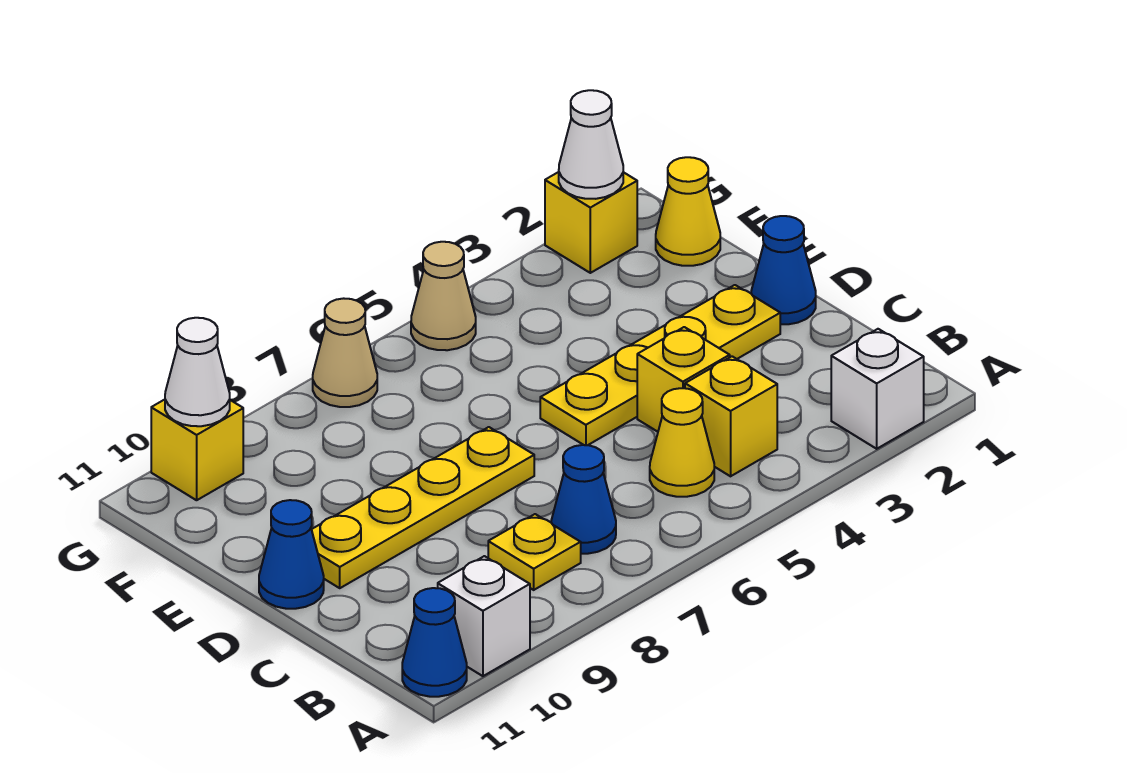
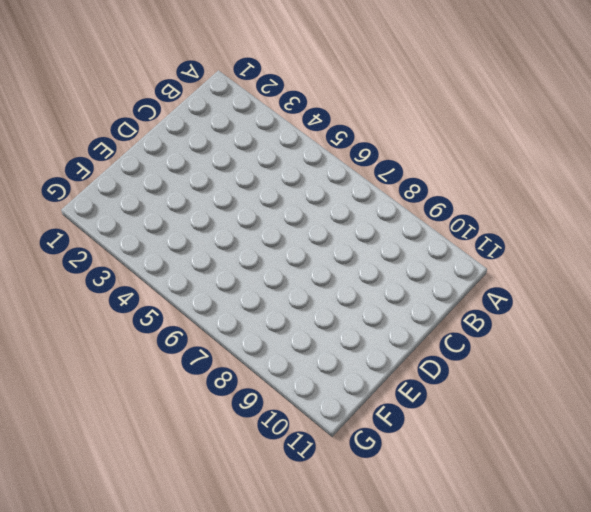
none -> white brick A2 level 1
none -> white brick A10 level 1
none -> blue cone A11 level 1

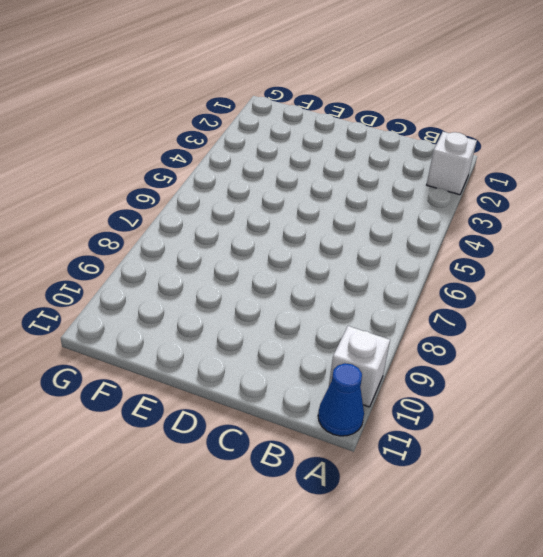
none -> yellow brick B4 level 1
none -> yellow cone B5 level 1
none -> blue cone B7 level 1

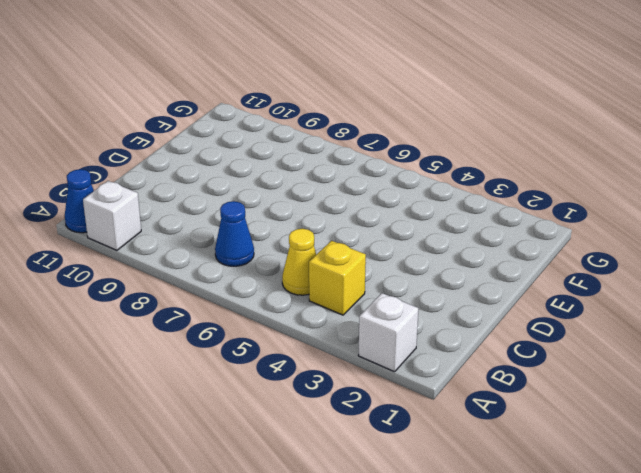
none -> yellow plate B8 level 1
none -> yellow brick C4 level 1
none -> blue cone D1 level 1

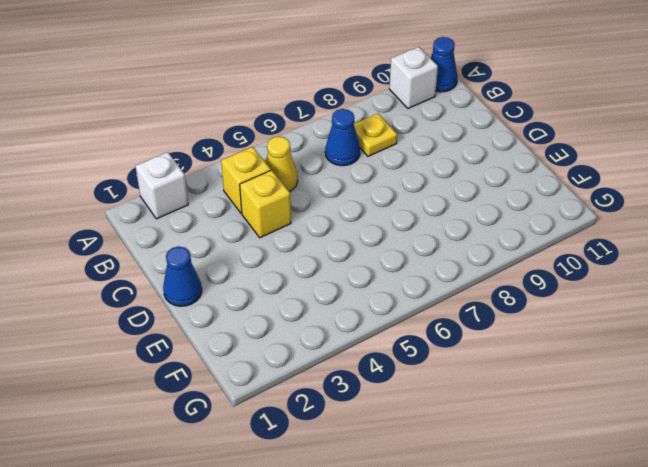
none -> yellow plate D2:D5 level 1
none -> yellow plate D7:D10 level 1
none -> blue cone D11 level 1

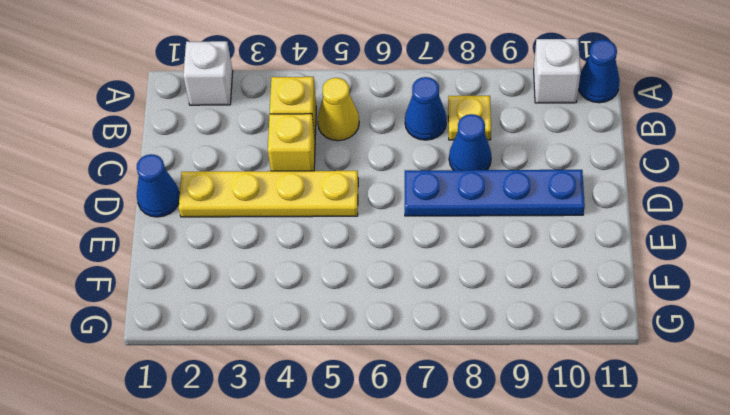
blue cone C8 level 1 -> blue cone D11 level 1
blue plate D7:D10 level 1 -> yellow plate D7:D10 level 1
none -> yellow cone F1 level 1
none -> yellow brick G2 level 1
none -> tan cone G5 level 1

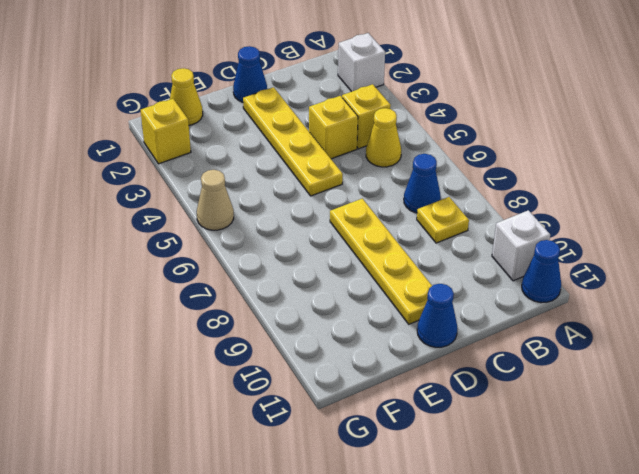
none -> tan cone G7 level 1
none -> yellow brick G10 level 1
none -> white cone G2 level 2

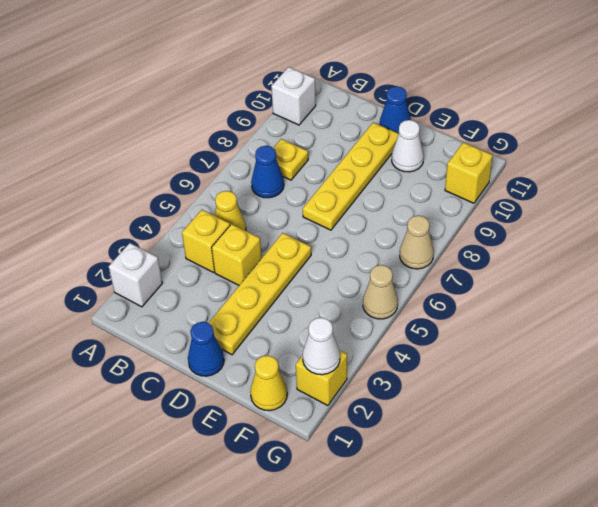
white cone E10 level 1 -> white cone G10 level 2
none -> blue cone A11 level 1

